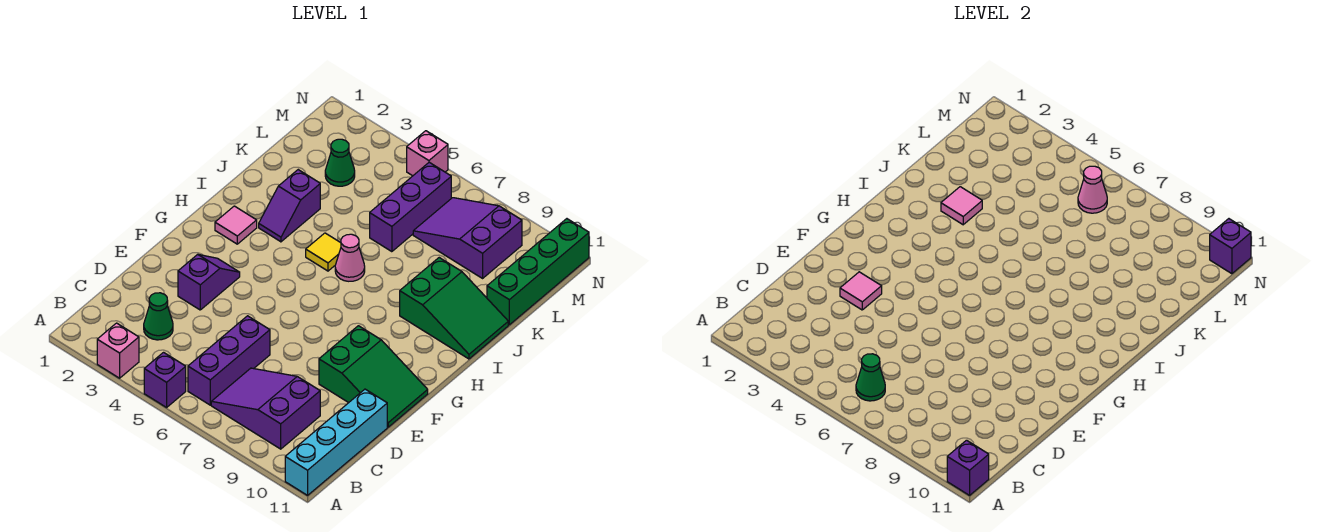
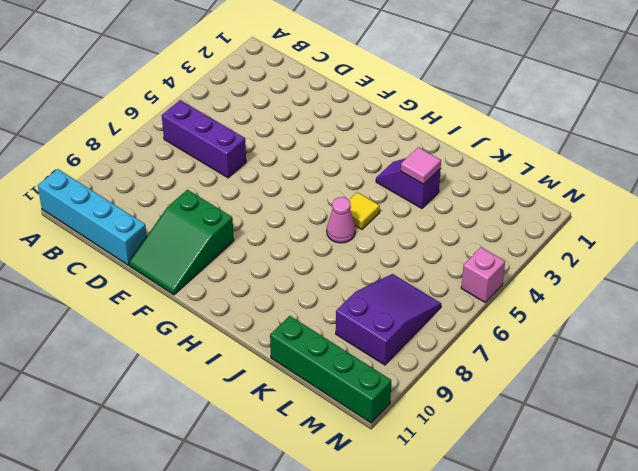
none -> pink brick A3 level 1
none -> purple brick A5 level 1
none -> purple slope B7:C9 level 1 top 9

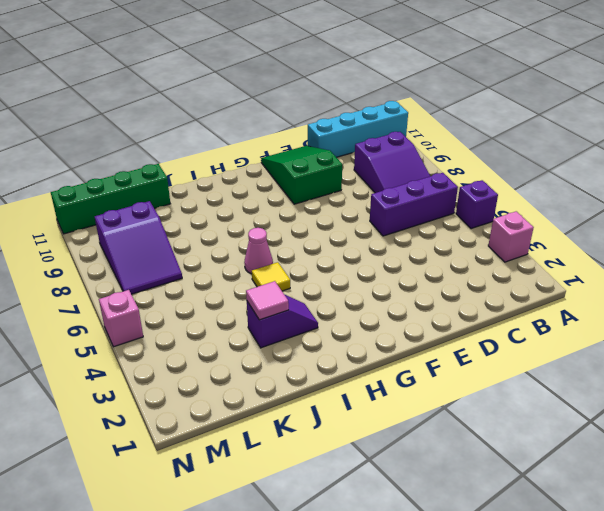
none -> green cone C3 level 1
none -> purple slope E3:F3 level 1 top E
none -> pink tile H2 level 1

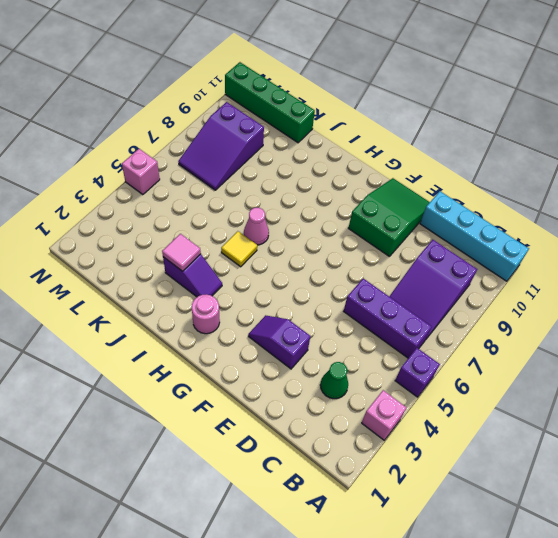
pink round brick H2 level 1 -> pink tile H2 level 1
none -> green slope I9:J11 level 1 top 9
none -> purple brick K6:M6 level 1
none -> green cone L3 level 1

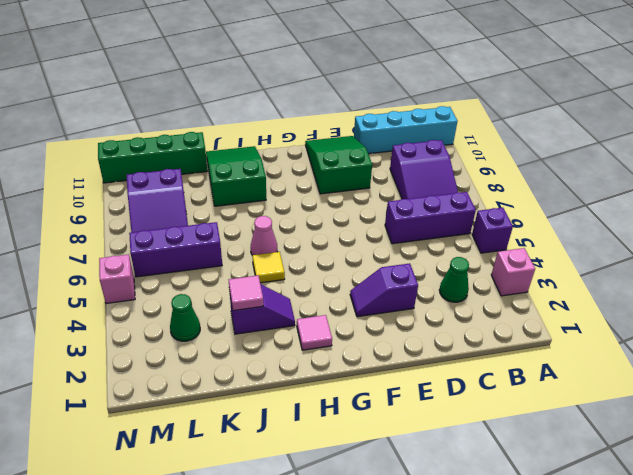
none -> purple brick A11 level 2
none -> green cone B6 level 2
none -> pink tile E3 level 2

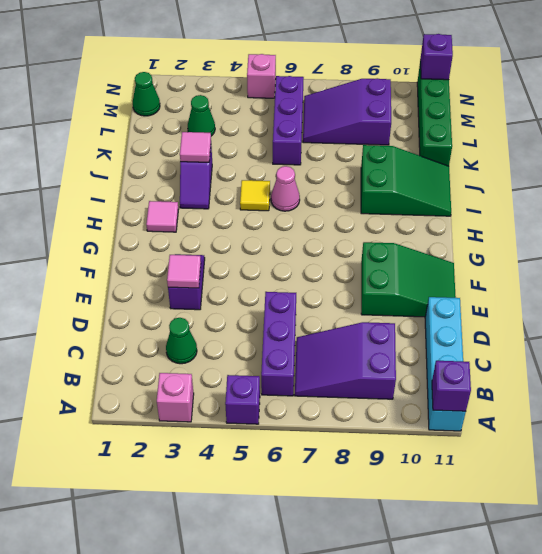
green cone M1 level 1 -> green cone B6 level 2
none -> pink cone M6 level 2

